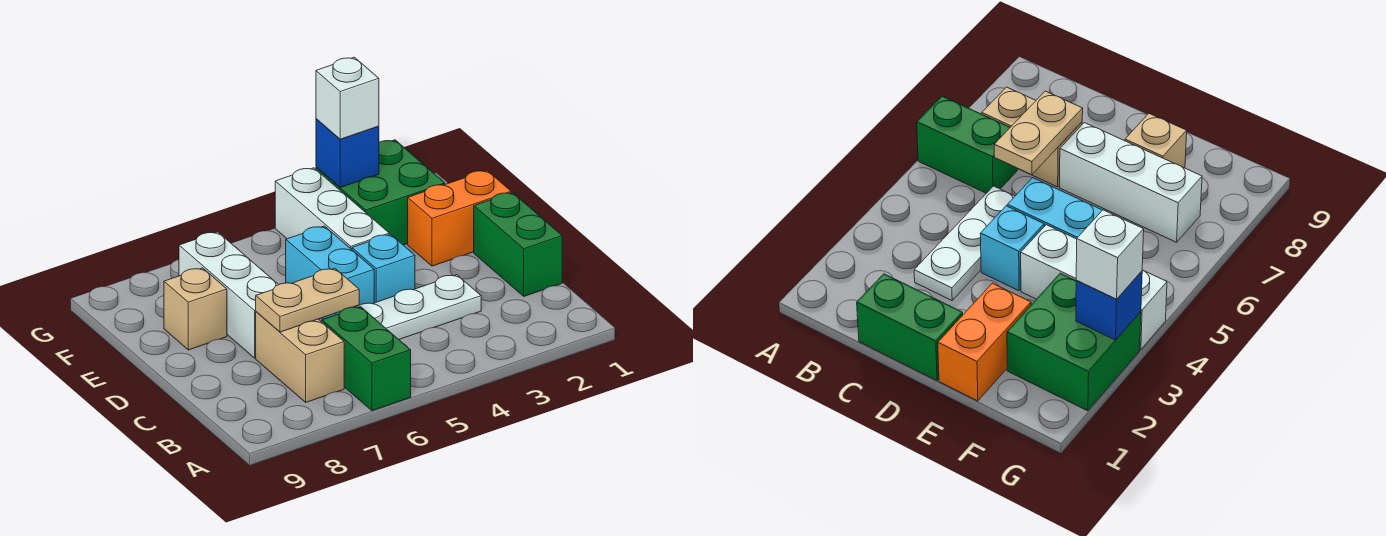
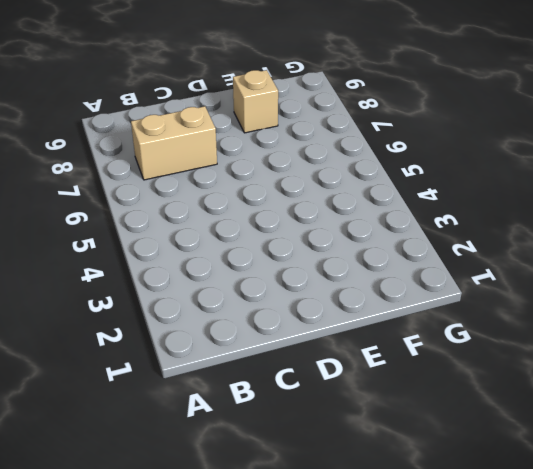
none -> green brick A6:B6 level 1
none -> green brick C1:D1 level 1
none -> white plate C3:C5 level 1

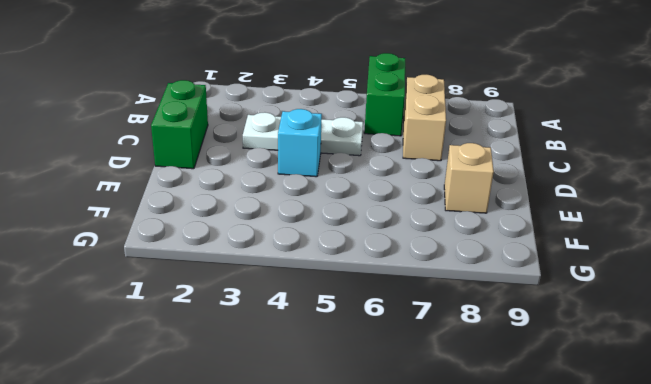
none -> cyan brick D5:E5 level 1
none -> white brick D7:F7 level 1
none -> orange brick E1:E2 level 1

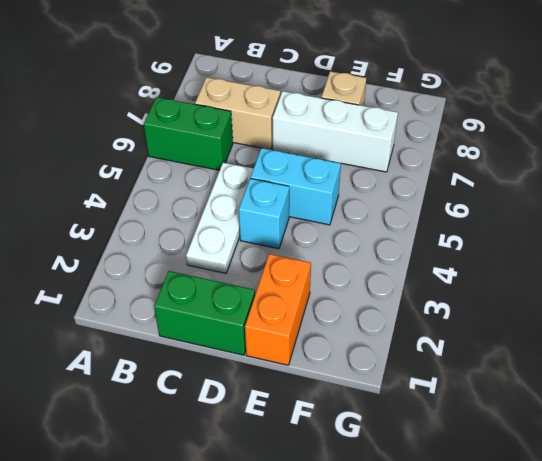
none -> white brick E4:G4 level 1
none -> green brick F2:G3 level 1
none -> tan plate C6:C7 level 2

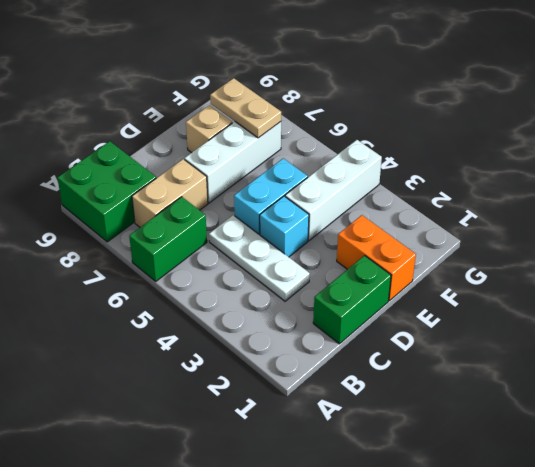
green brick A8:B9 level 1 -> green brick F2:G3 level 1
tan plate F7:F8 level 2 -> tan plate C6:C7 level 2
none -> blue brick G3 level 2
none -> white brick G3 level 3

